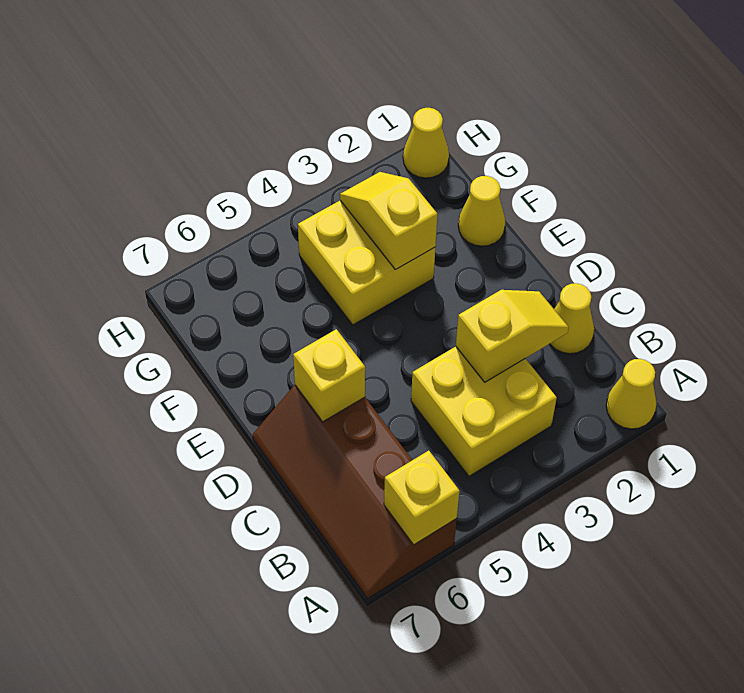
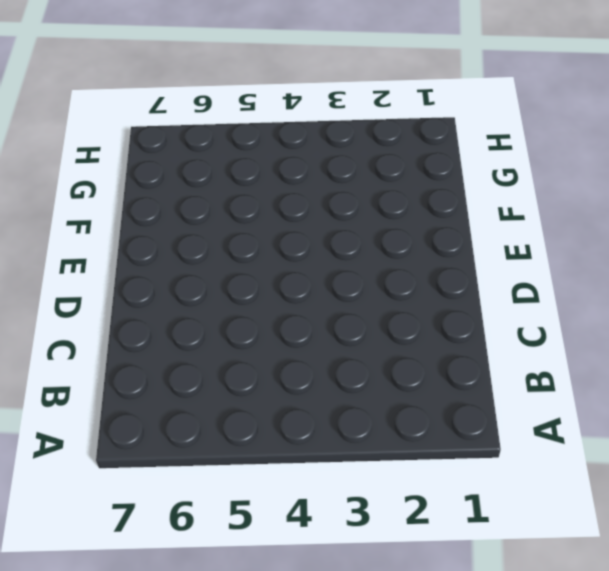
none -> yellow cone A1 level 1
none -> brown slope A6:D7 level 1 top 6

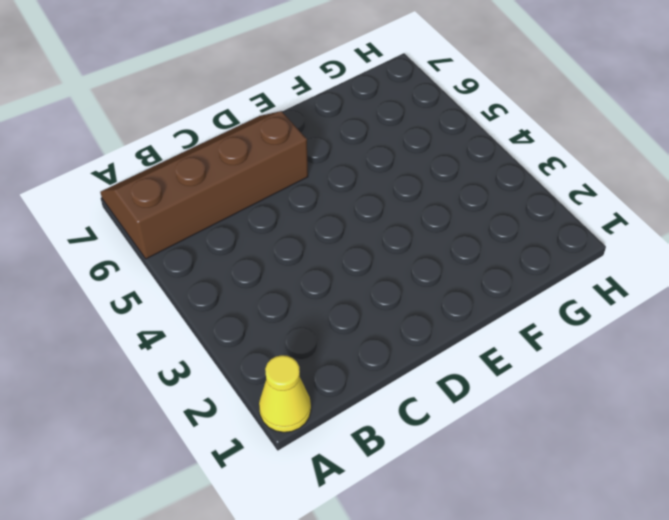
none -> yellow brick B3:C4 level 1
none -> yellow cone C1 level 1

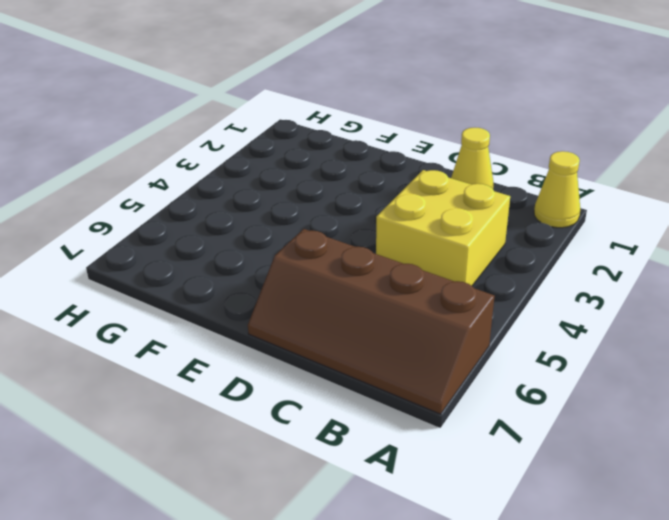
none -> yellow cone F1 level 1
none -> yellow brick F3:G4 level 1

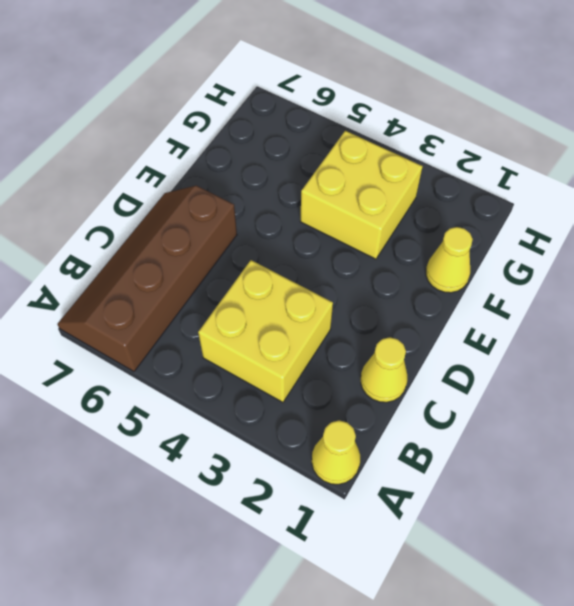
none -> yellow cone H1 level 1
none -> yellow brick A6 level 2

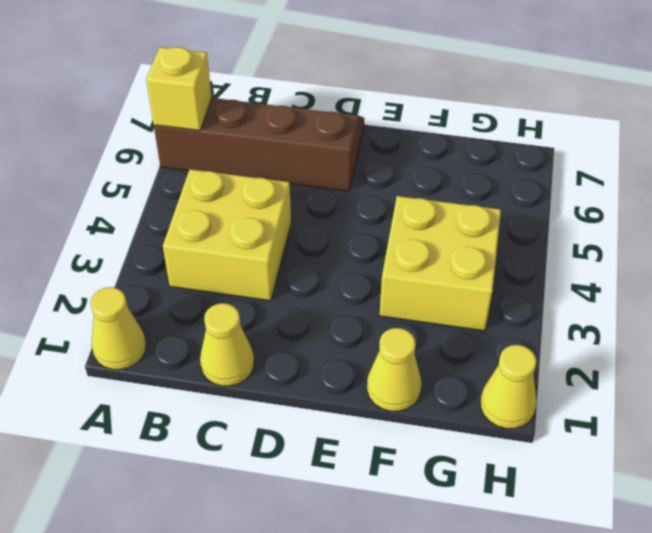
none -> yellow slope C2:C3 level 2 top 3
none -> yellow brick D6 level 2

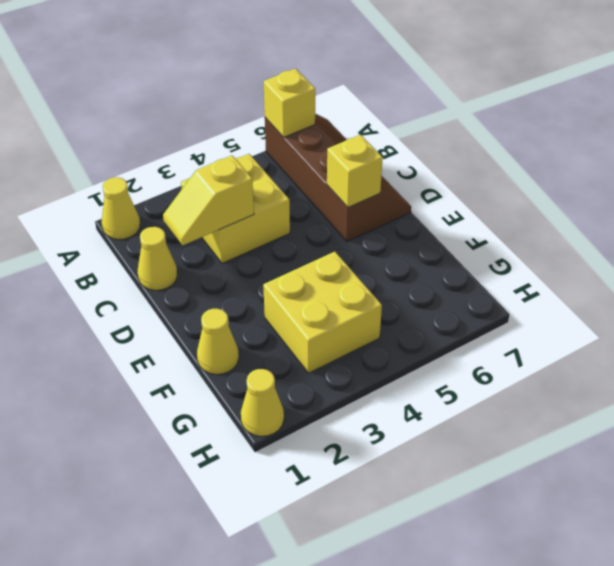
none -> yellow slope F3:G3 level 2 top F

